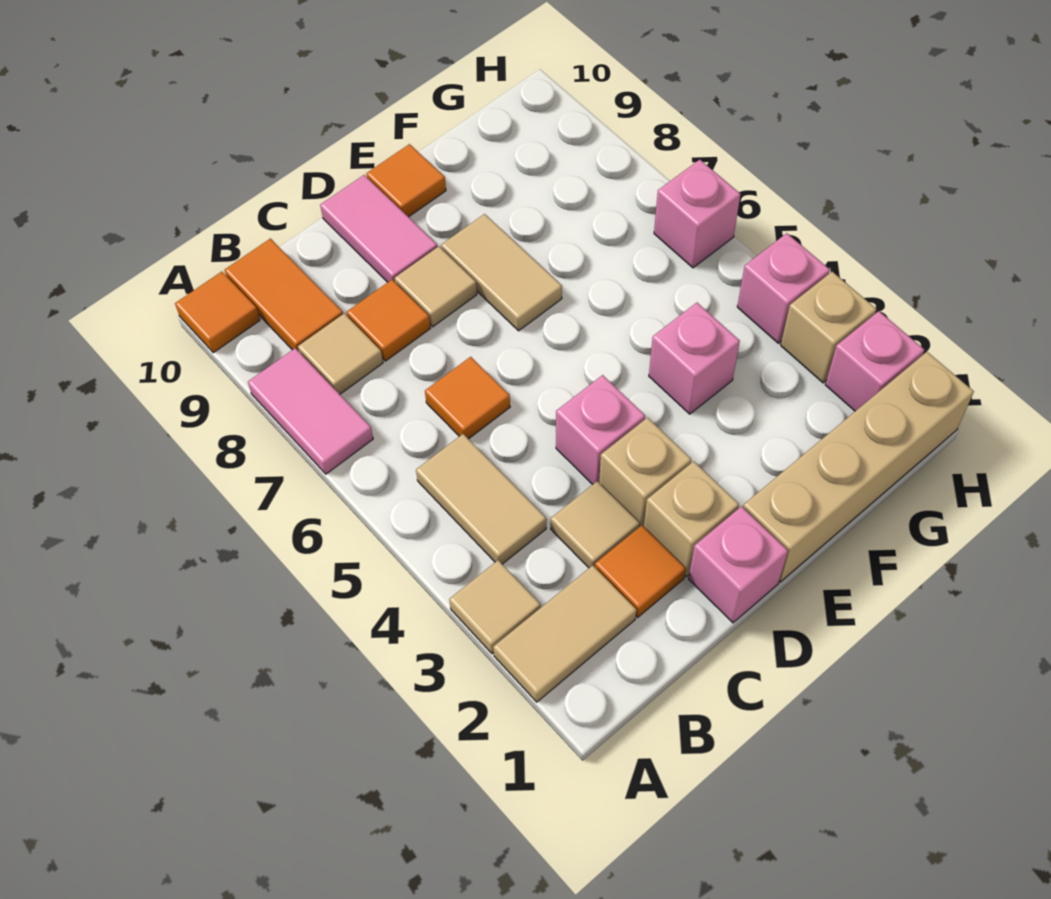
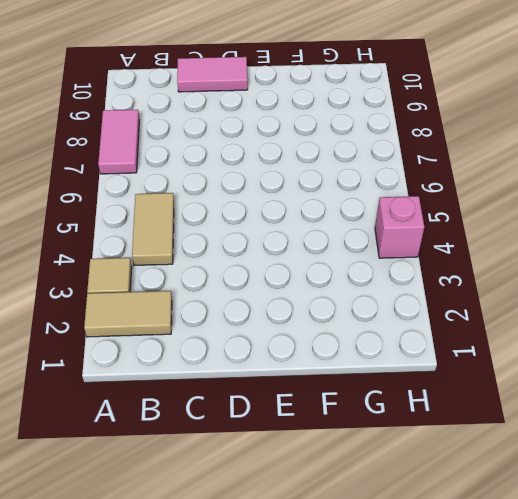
pink tile C10:D10 level 1 -> pink tile D9:D10 level 1
none -> orange tile A10 level 1
none -> tan tile B8 level 1
none -> orange tile B9:B10 level 1

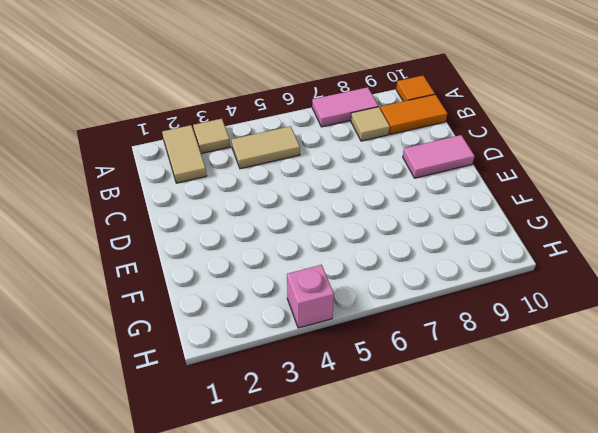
none -> orange tile C2 level 1
none -> tan tile C3 level 1
none -> orange tile C6 level 1

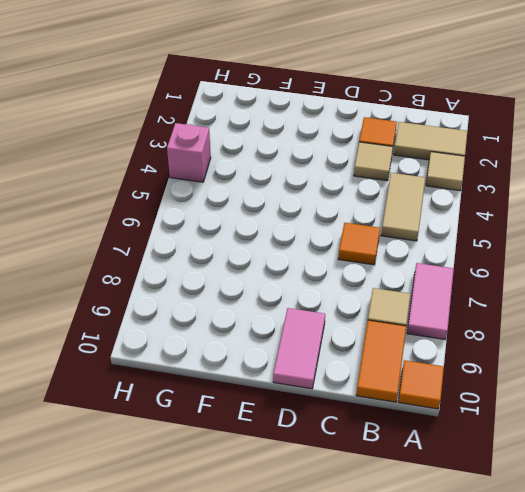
none -> orange tile C8 level 1
none -> pink brick D1 level 1
none -> tan brick D2 level 1

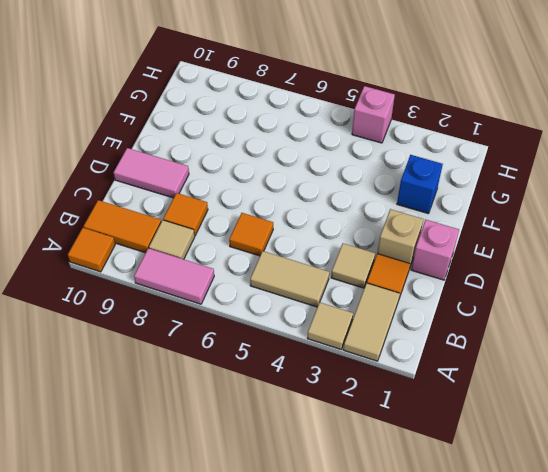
blue brick F2 level 1 -> none
none -> tan brick D3 level 1
none -> pink brick D4 level 1
none -> tan tile D8 level 1

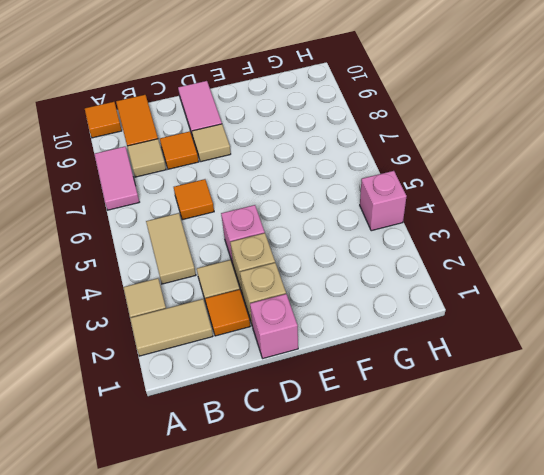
none -> tan brick E1:H1 level 1
none -> tan tile E7:E8 level 1
none -> orange tile E10 level 1

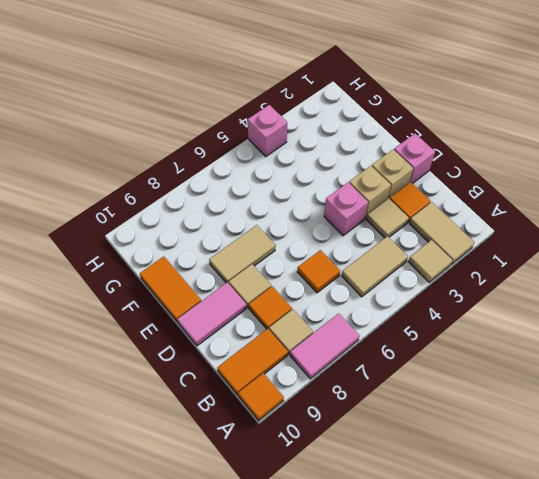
orange tile E10:F10 level 1 -> orange tile E10 level 1
none -> tan brick E1:H1 level 1
none -> pink brick F4 level 1
none -> pink brick H2 level 1

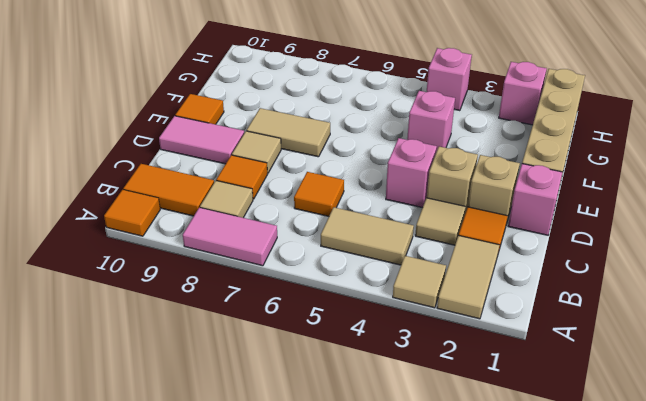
none -> tan brick H3 level 1
none -> pink brick H6 level 1

